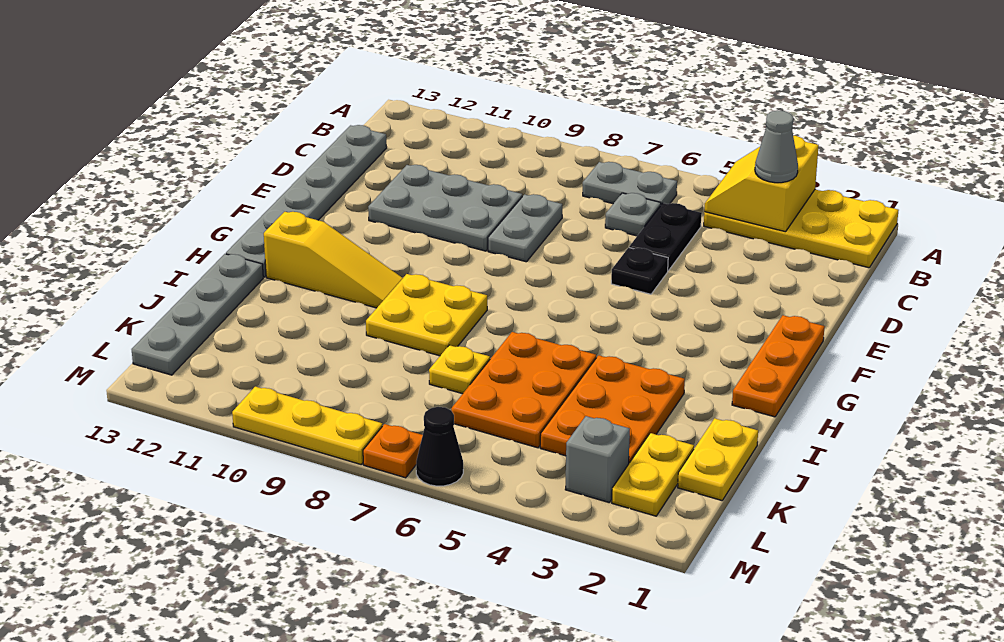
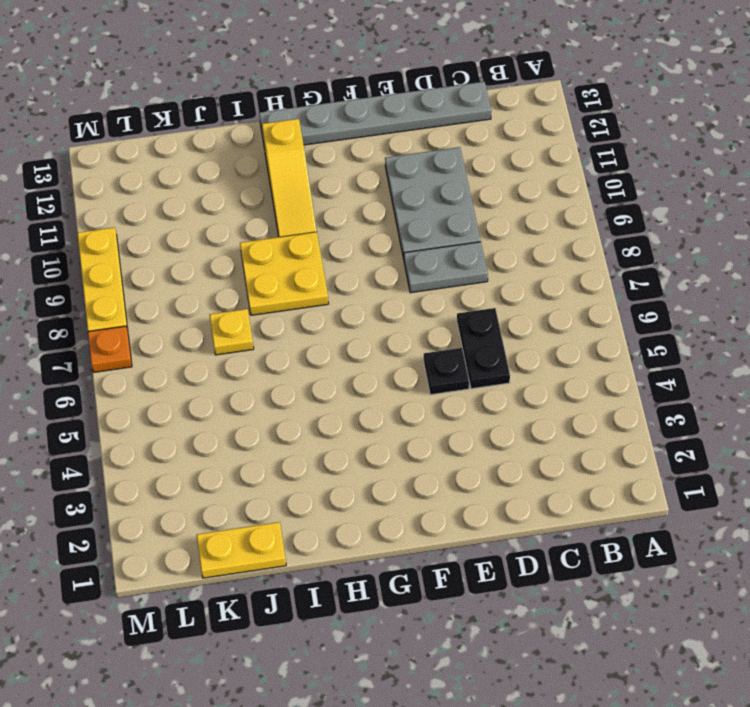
black plate D5:D6 level 1 -> black plate C5:D5 level 1
none -> yellow plate A1:B4 level 1
none -> grey plate B6:B7 level 1
none -> grey plate C6 level 1

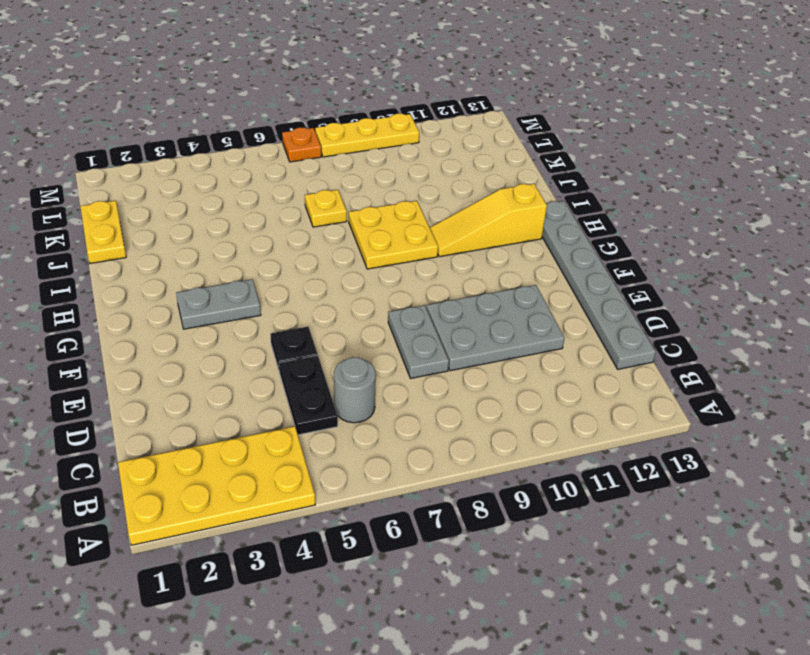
grey round brick C6 level 1 -> grey plate C6 level 1
grey plate G3:G4 level 1 -> grey plate B6:B7 level 1
none -> orange plate F1:H1 level 1
none -> orange plate I3:K4 level 1
none -> orange plate I5:K6 level 1

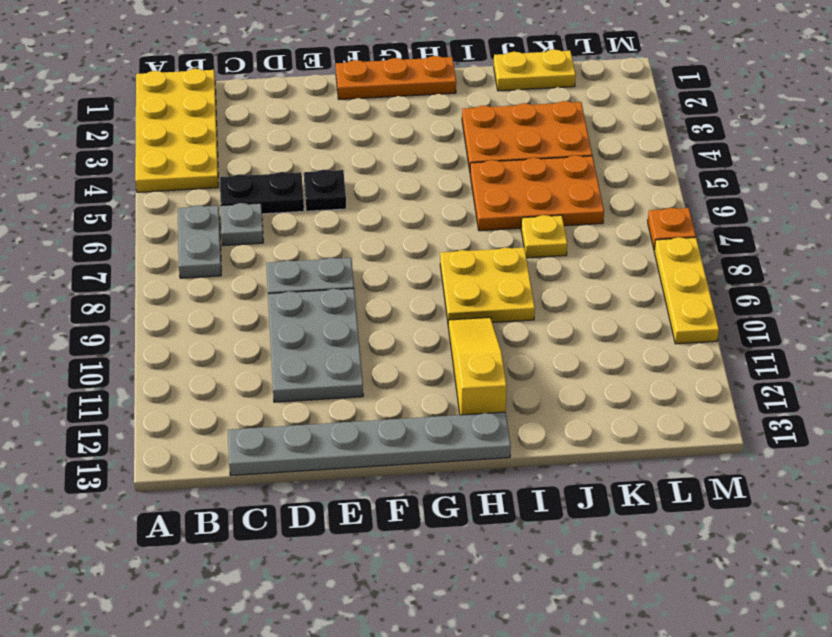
none -> grey plate I13:L13 level 1
none -> yellow plate K2:L2 level 1
none -> grey brick L3 level 1

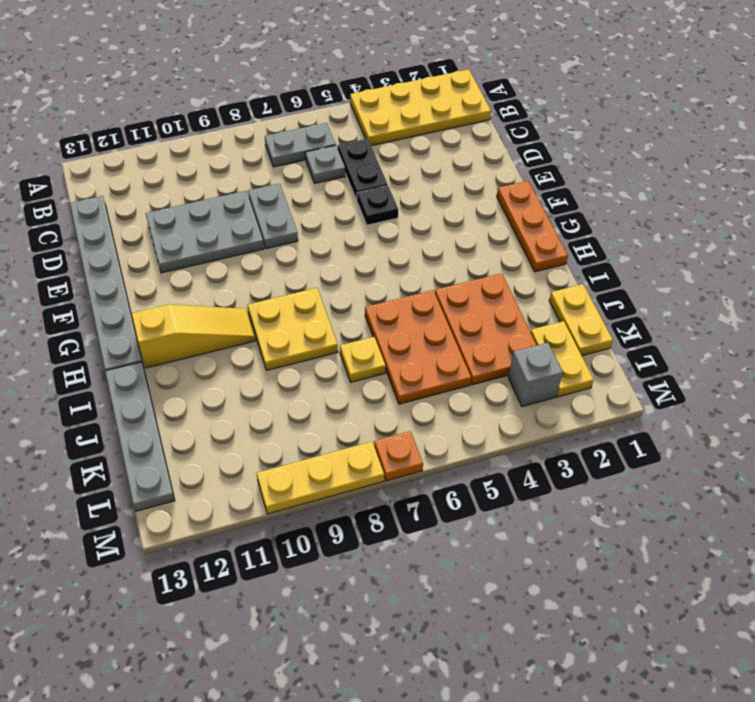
none -> black cone M6 level 1
none -> yellow slope A3:B4 level 2 top 3
none -> grey cone B3 level 3

